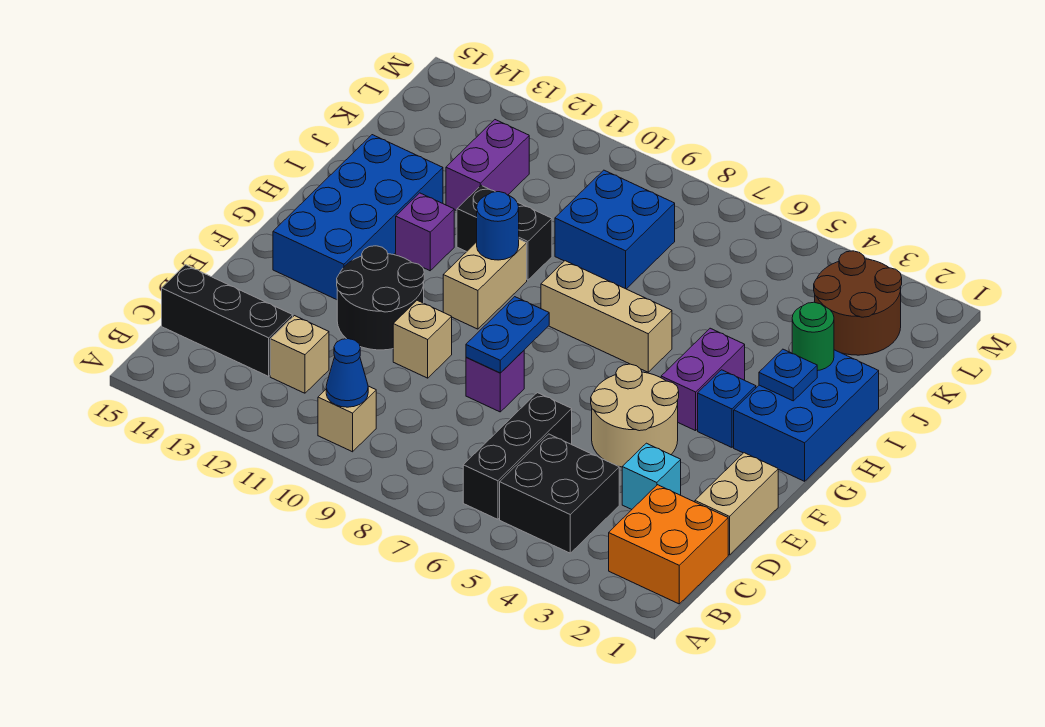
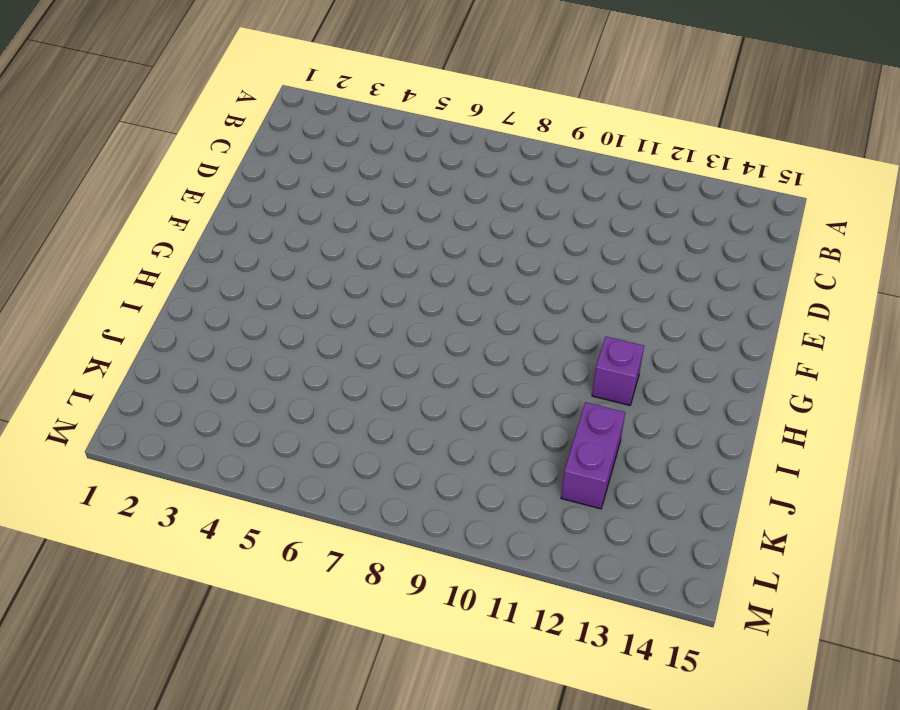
none -> orange brick B1:C2 level 1
none -> black brick B4:C5 level 1
none -> black brick B6:D6 level 1

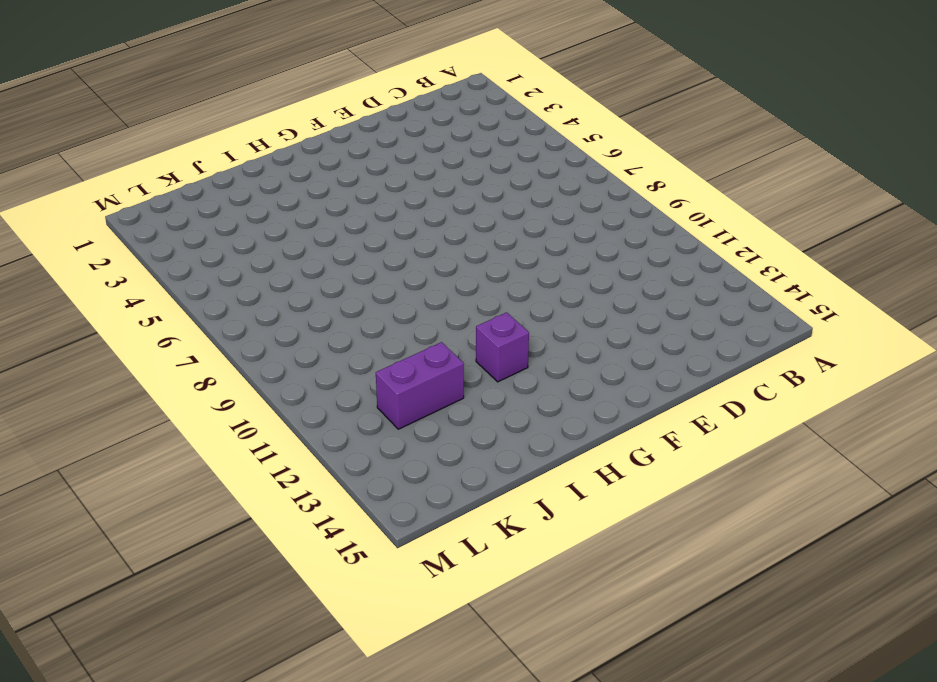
none -> orange brick B1:C2 level 1
none -> black brick B4:C5 level 1
none -> black brick B6:D6 level 1

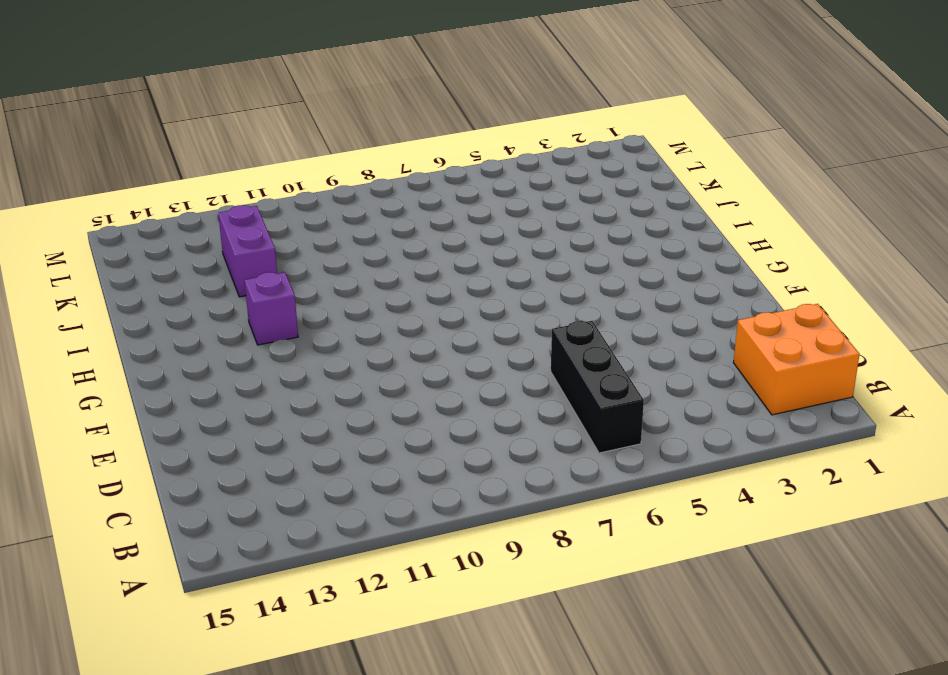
none -> black brick B4:C5 level 1
none -> tan brick B10 level 1
none -> tan brick C12 level 1

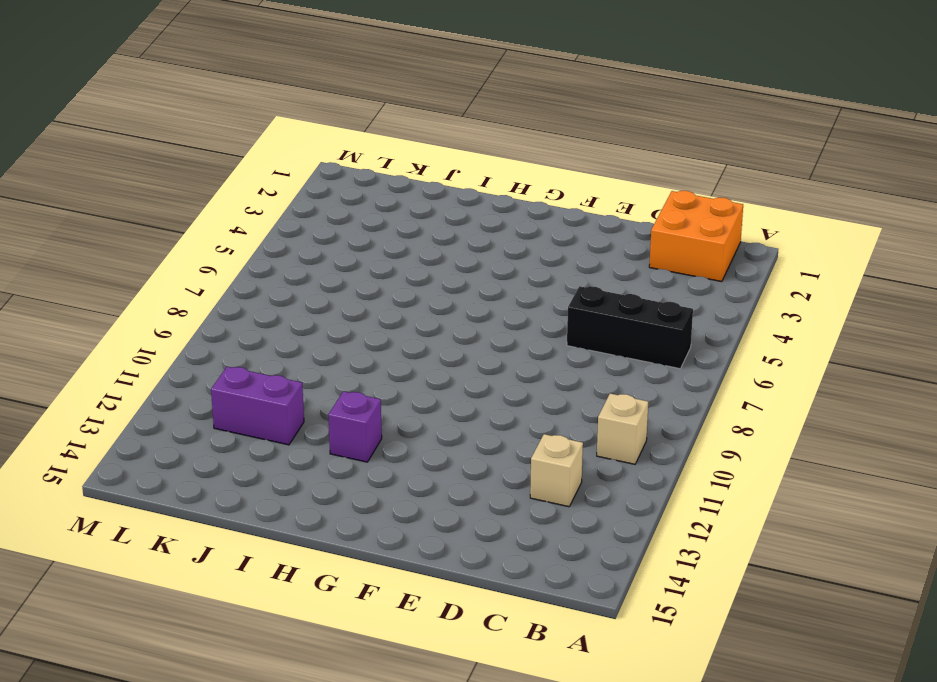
none -> black brick B4:C5 level 1
none -> black brick C13:C15 level 1
none -> tan brick D1:E1 level 1

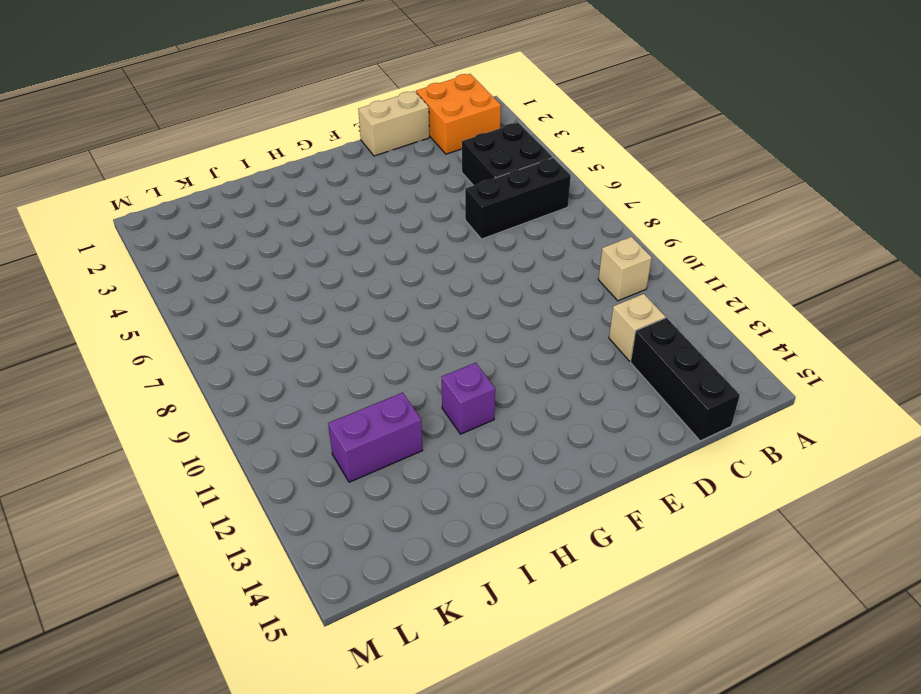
none -> cyan brick D3 level 1
none -> tan round brick E4:F5 level 1
none -> purple brick E8 level 1

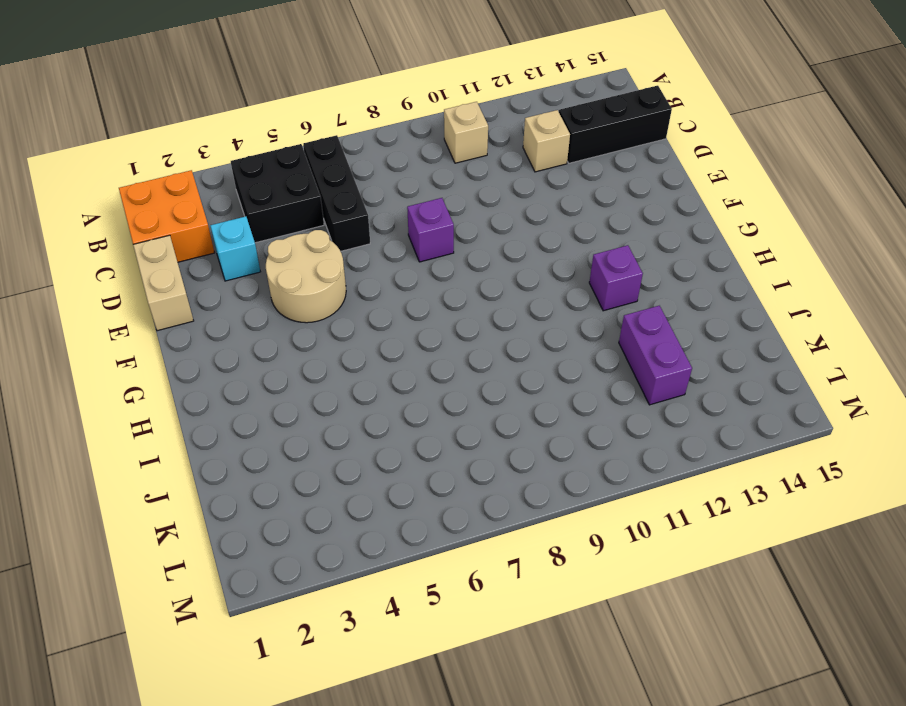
none -> tan brick E10 level 1
none -> black round brick E11:F12 level 1
none -> blue brick F13:I14 level 1

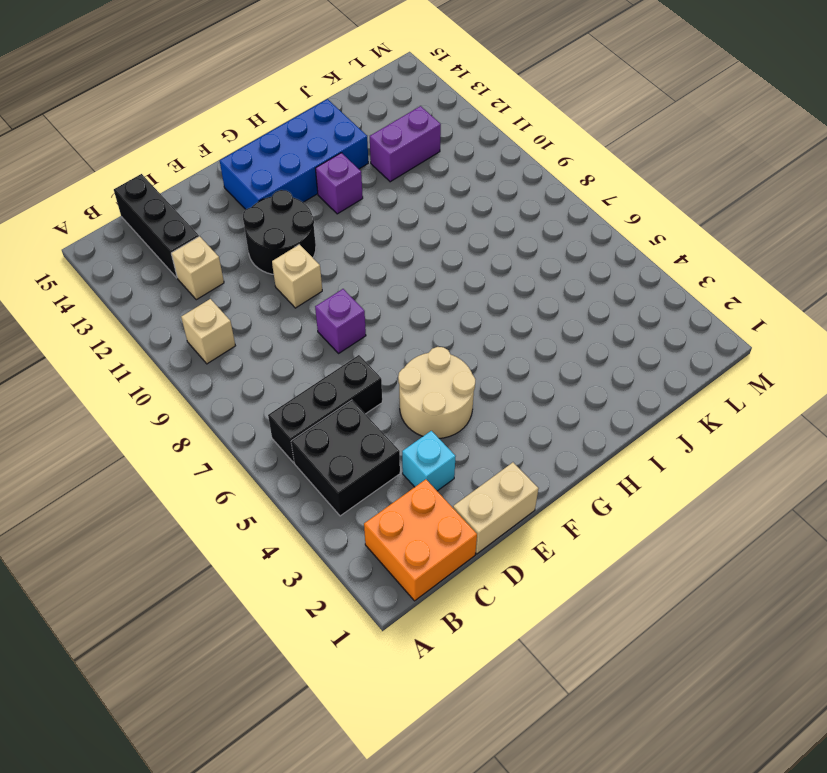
none -> blue brick G1:I2 level 1
none -> blue brick G3 level 1
none -> purple brick G4:H4 level 1

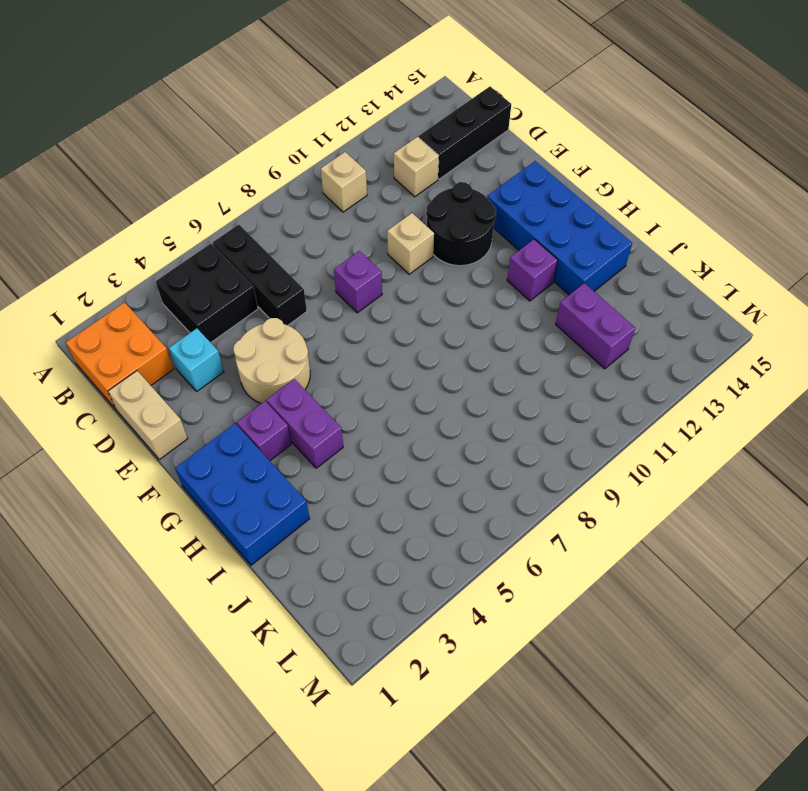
purple brick G3 level 1 -> blue brick G3 level 1
none -> tan brick G10:H10 level 1
none -> tan brick H6:H8 level 1
none -> black brick I10:I11 level 1

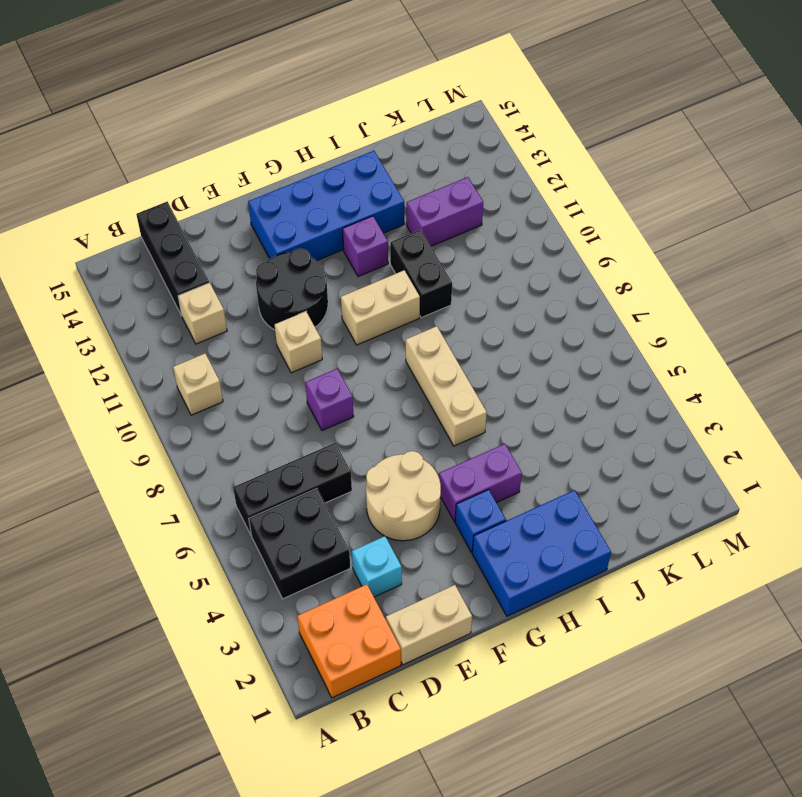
none -> blue brick J8:K9 level 1
none -> brown round brick K2:L3 level 1
none -> blue cone B10 level 2

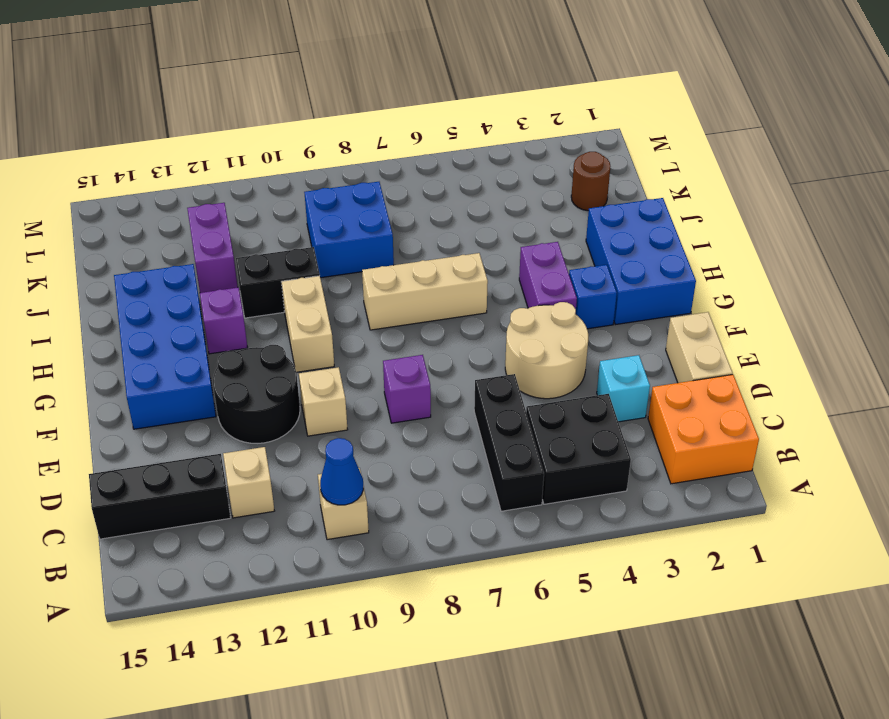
brown round brick K2 level 1 -> brown round brick K2:L3 level 1
none -> blue plate E8:F8 level 2
none -> blue plate H2 level 2
none -> blue round brick H10 level 2

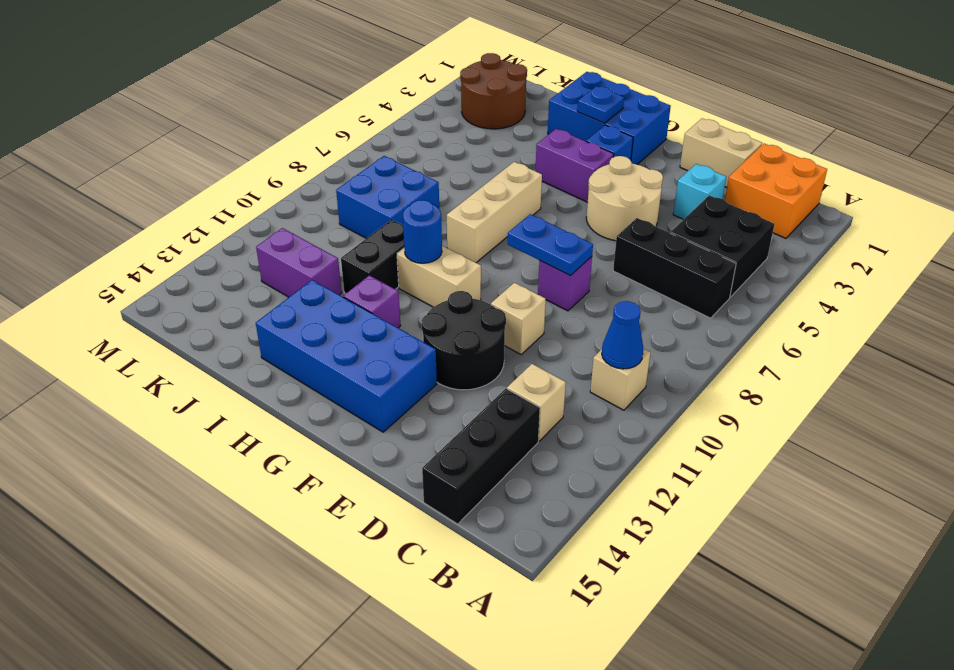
none -> green round brick I2 level 2

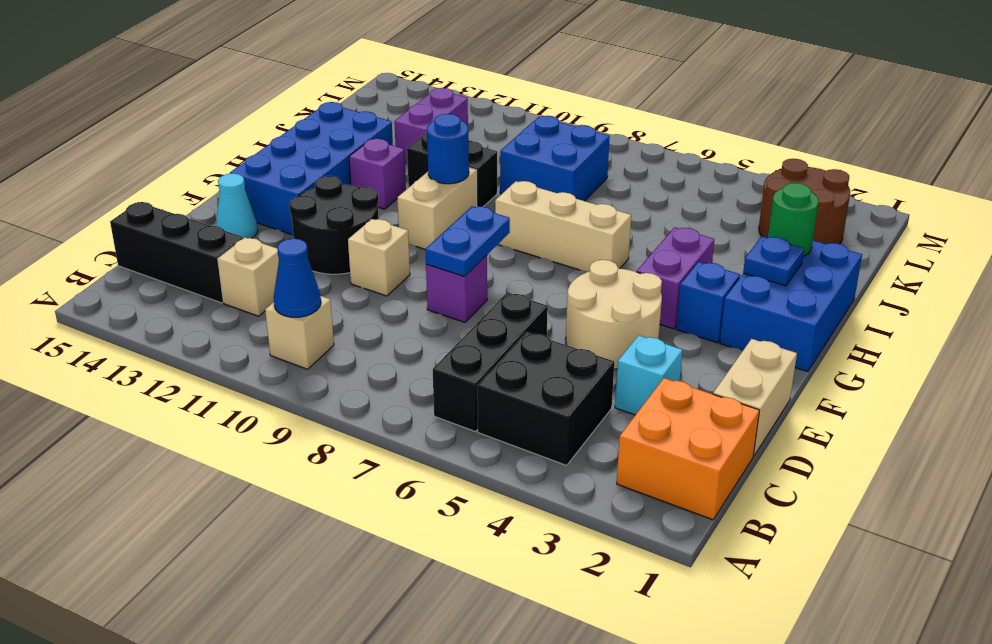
cyan cone E14 level 1 -> none

